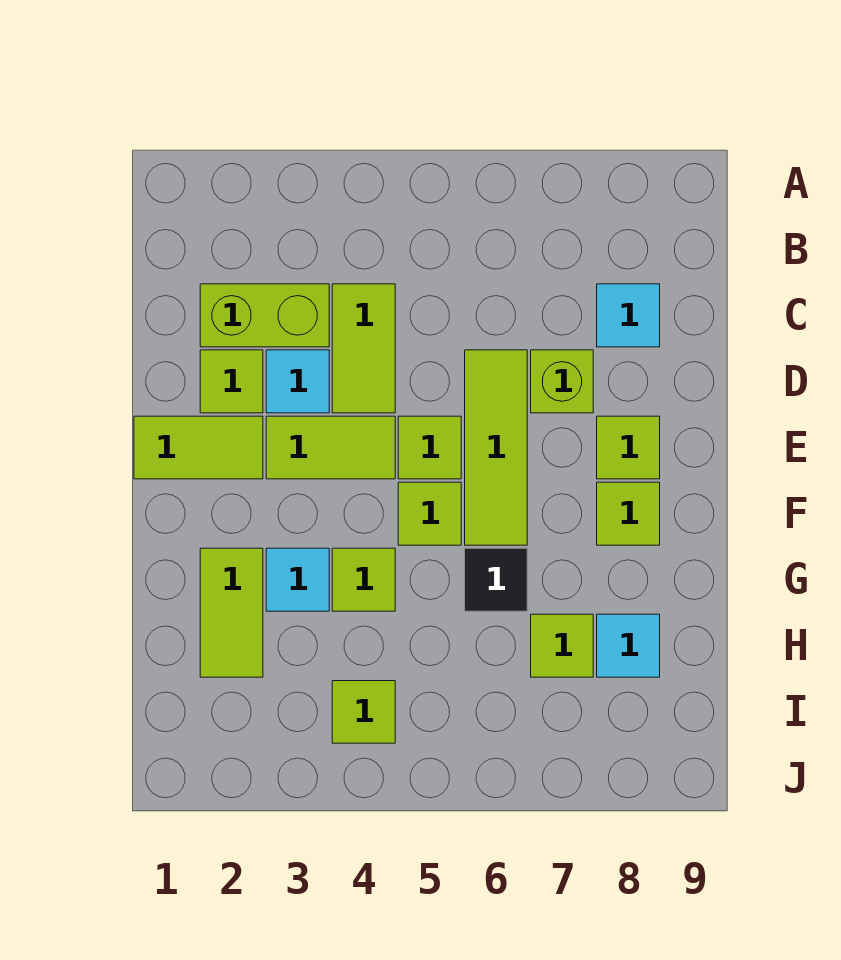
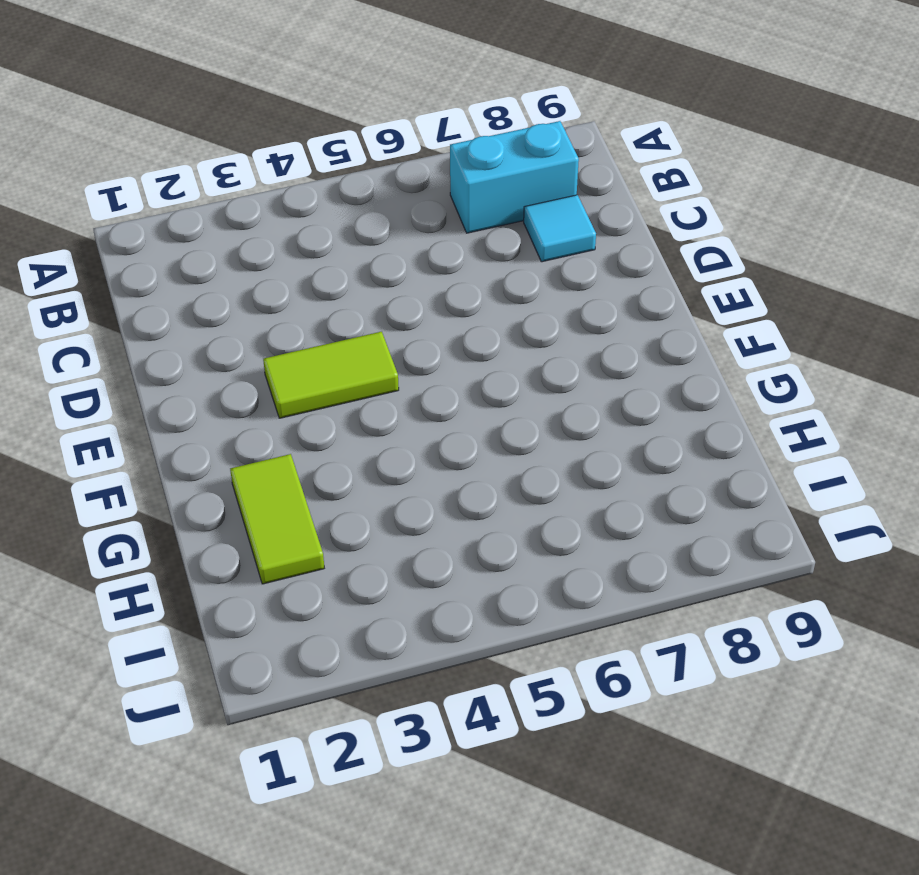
cyan brick B7:B8 level 1 -> none
none -> lime brick C2:C3 level 1
none -> lime tile C4:D4 level 1
none -> lime tile D2 level 1

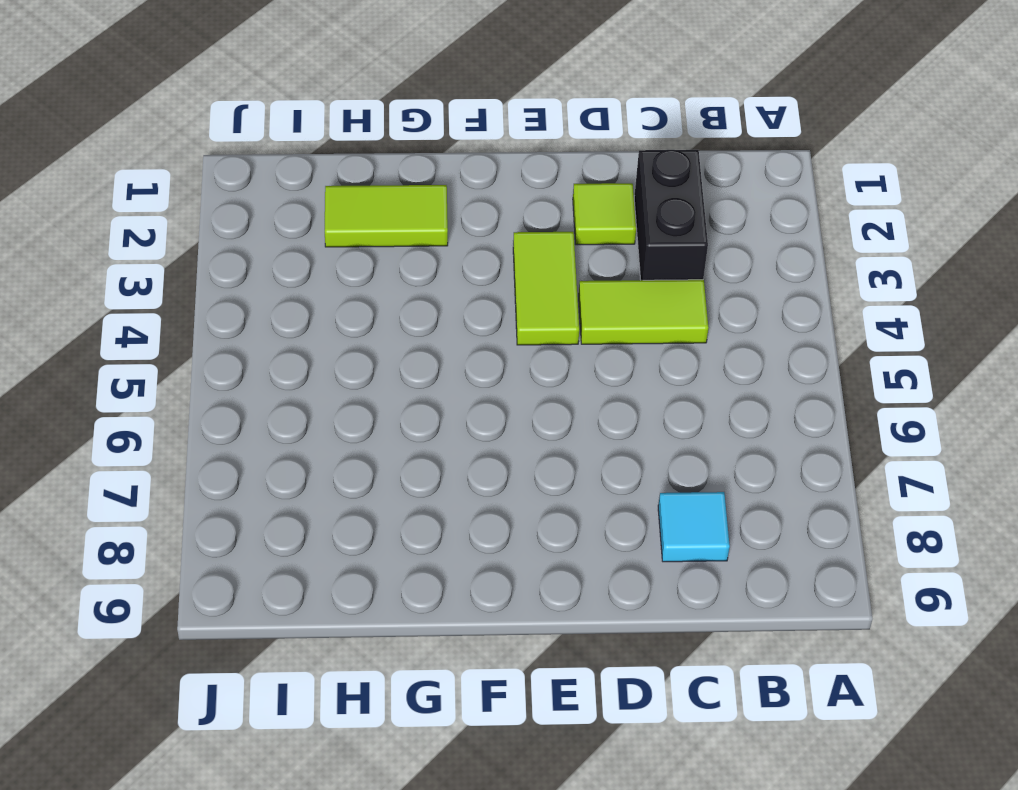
black brick C2:C3 level 1 -> lime brick C2:C3 level 1
none -> cyan tile D3 level 1
none -> lime tile D6:F6 level 1
none -> lime brick D7 level 1

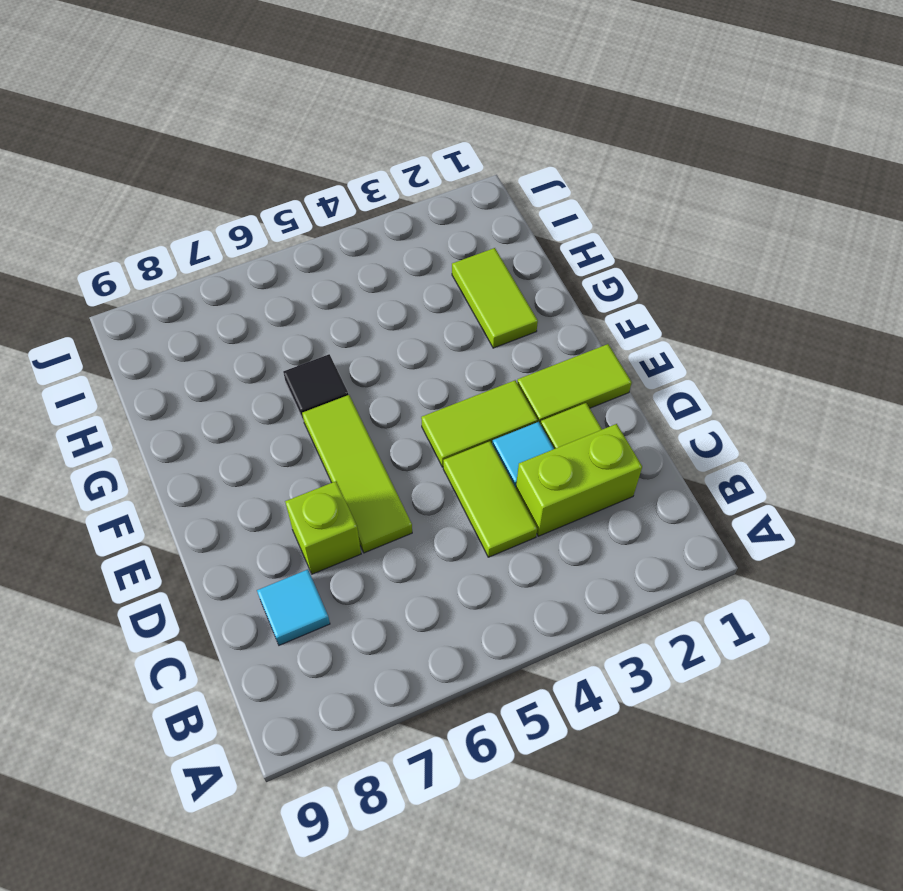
none -> lime tile E5 level 1
none -> lime tile E8 level 1
none -> lime tile F5 level 1

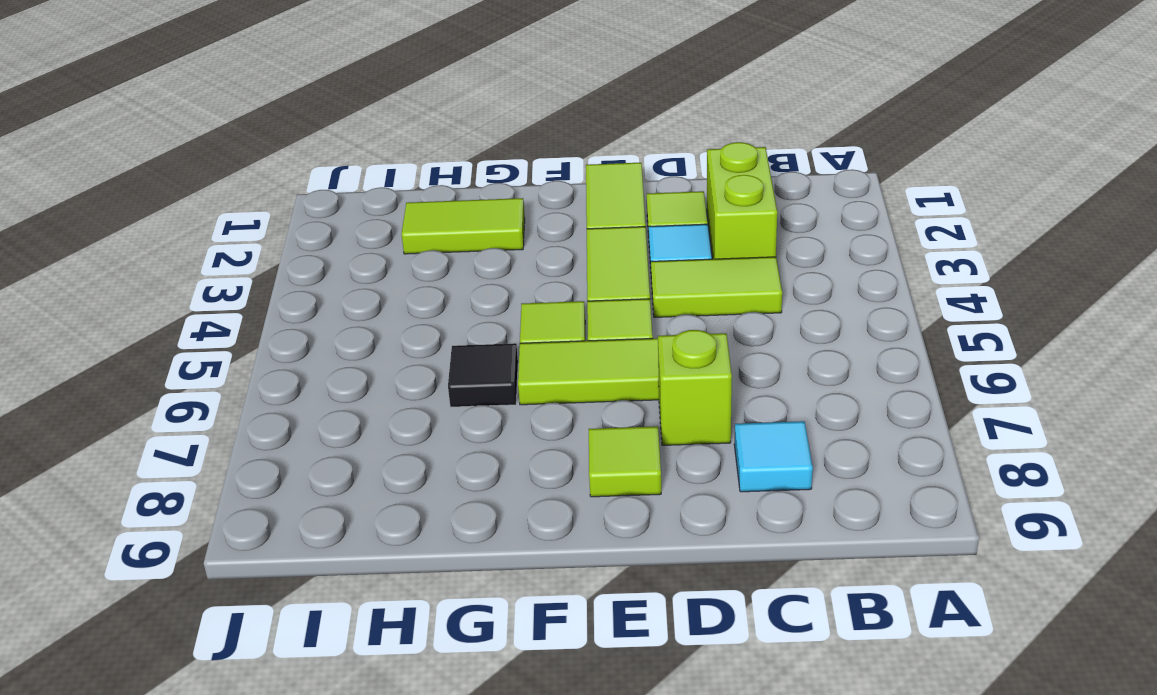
none -> lime tile F8 level 1
none -> cyan tile G3 level 1
none -> lime tile G4 level 1

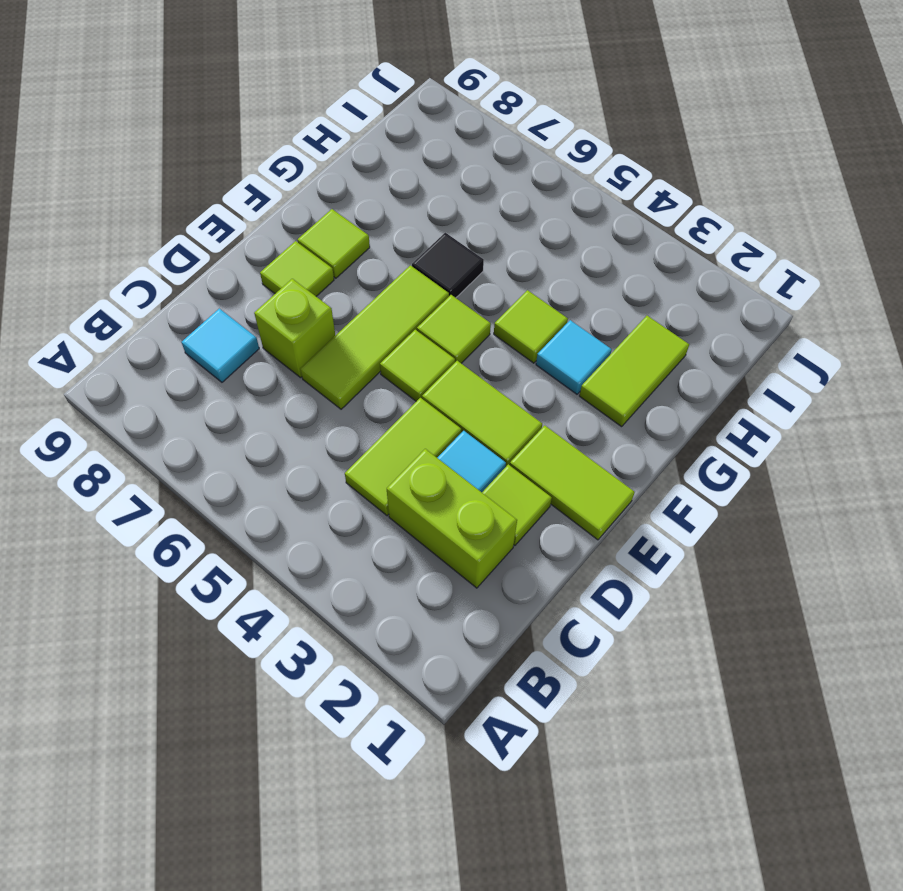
none -> lime tile H7 level 1
none -> cyan tile H8 level 1
none -> lime tile I4 level 1

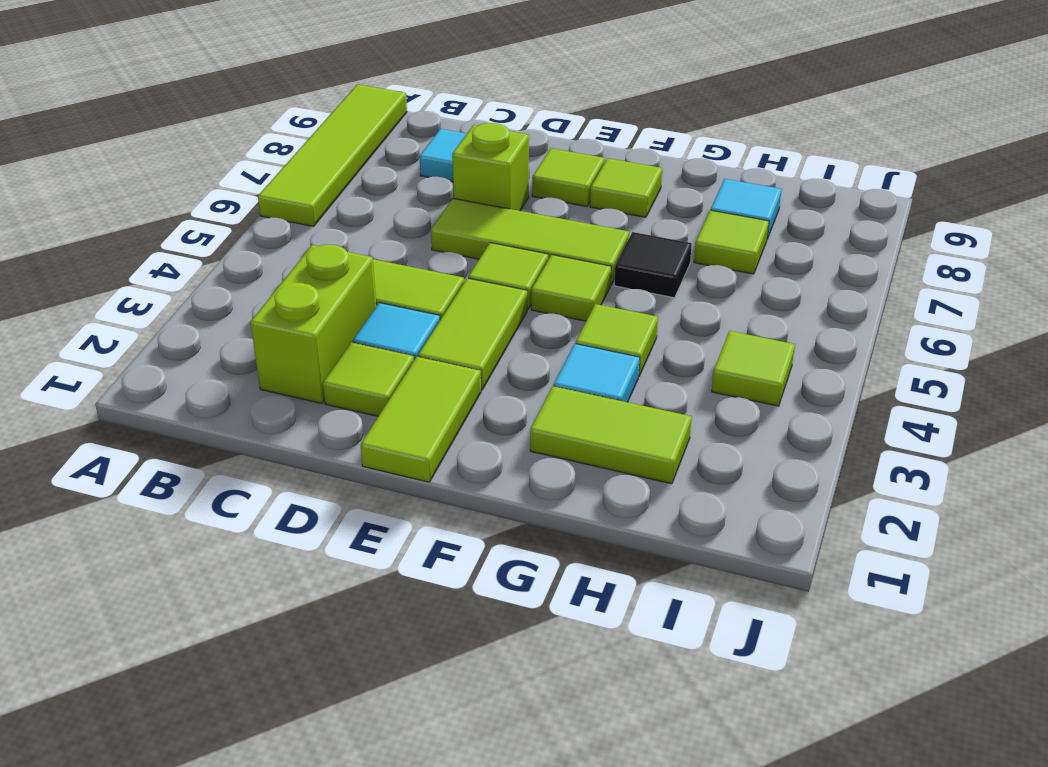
lime tile A6:A9 level 1 -> none

